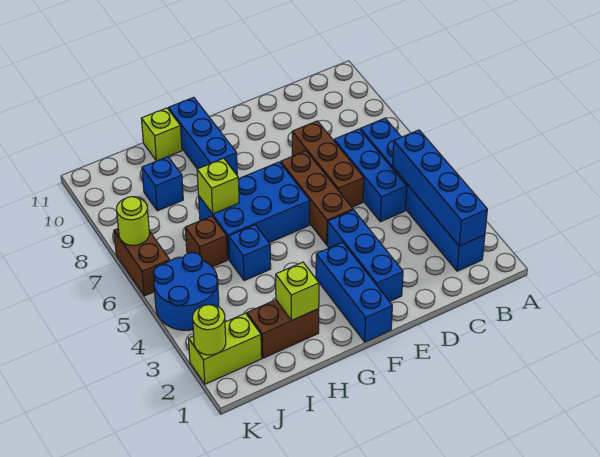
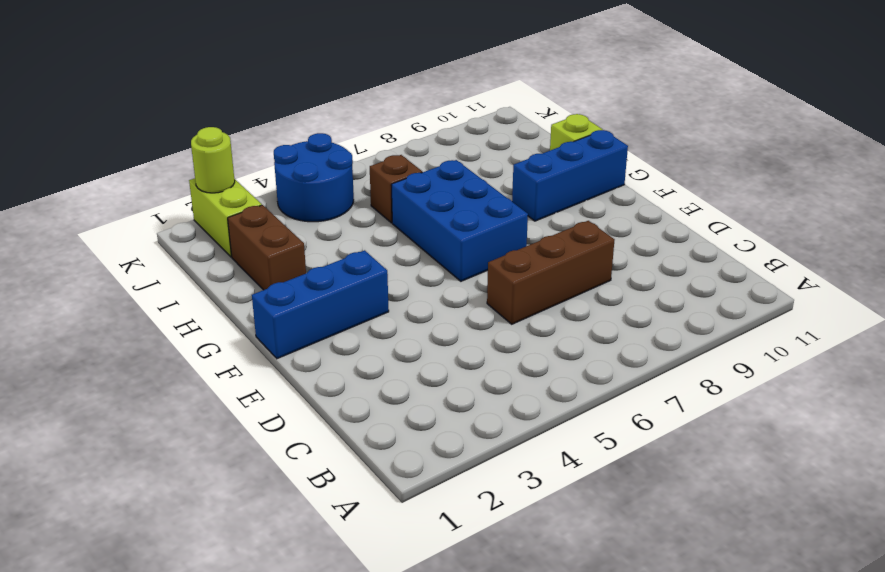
none -> blue brick B2:B7 level 1
none -> blue brick C5:C7 level 1
none -> blue brick E2:E4 level 1

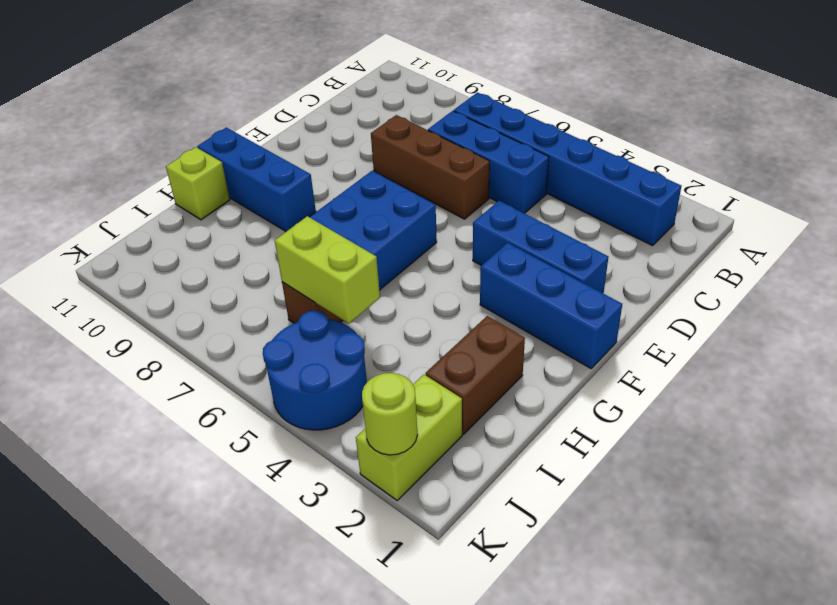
lime brick I5:I6 level 2 -> none
none -> brown brick E5:E7 level 1
none -> blue brick H5 level 1
none -> blue brick I9 level 1

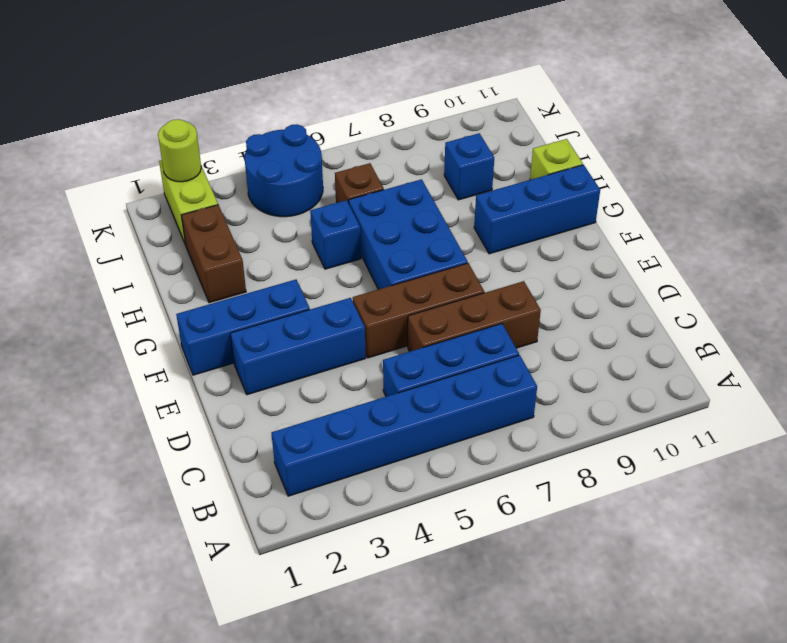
none -> brown brick K6:K7 level 1
none -> blue brick B2:B5 level 2
none -> lime brick H2 level 2

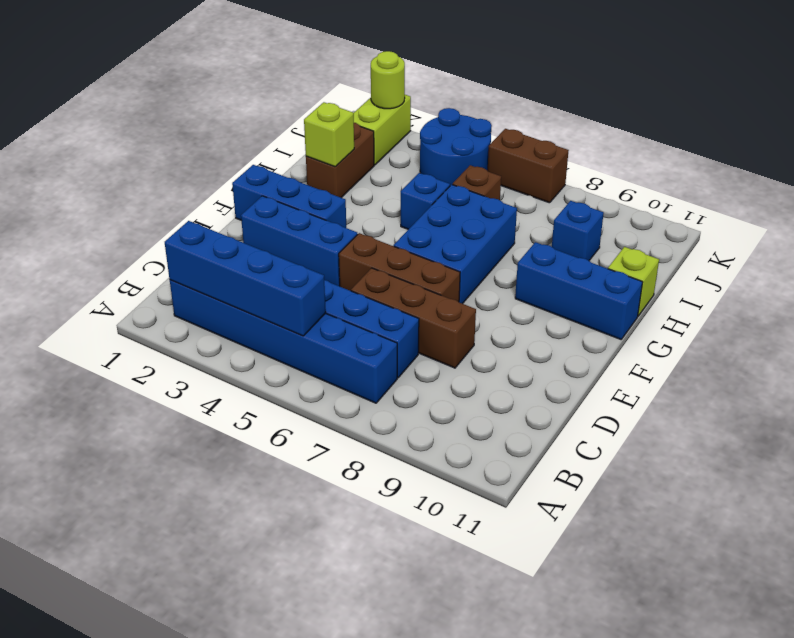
none -> lime brick H7 level 2
none -> lime round brick K7 level 2

